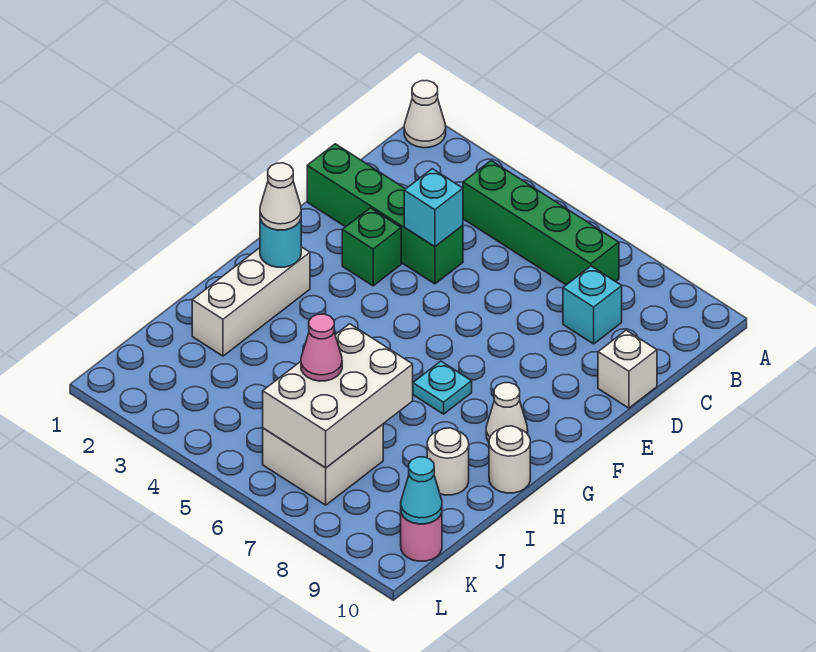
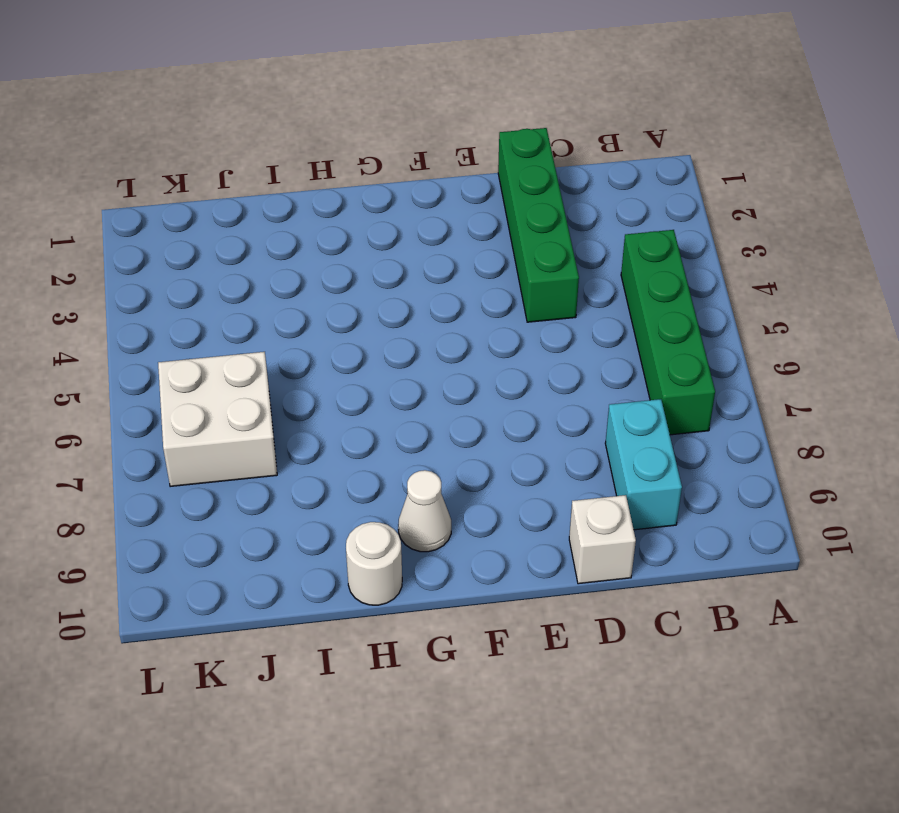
cyan brick C8:C9 level 1 -> cyan brick C8 level 1
none -> white cone A1 level 1
none -> green brick E3 level 1
none -> white brick G2:I2 level 1

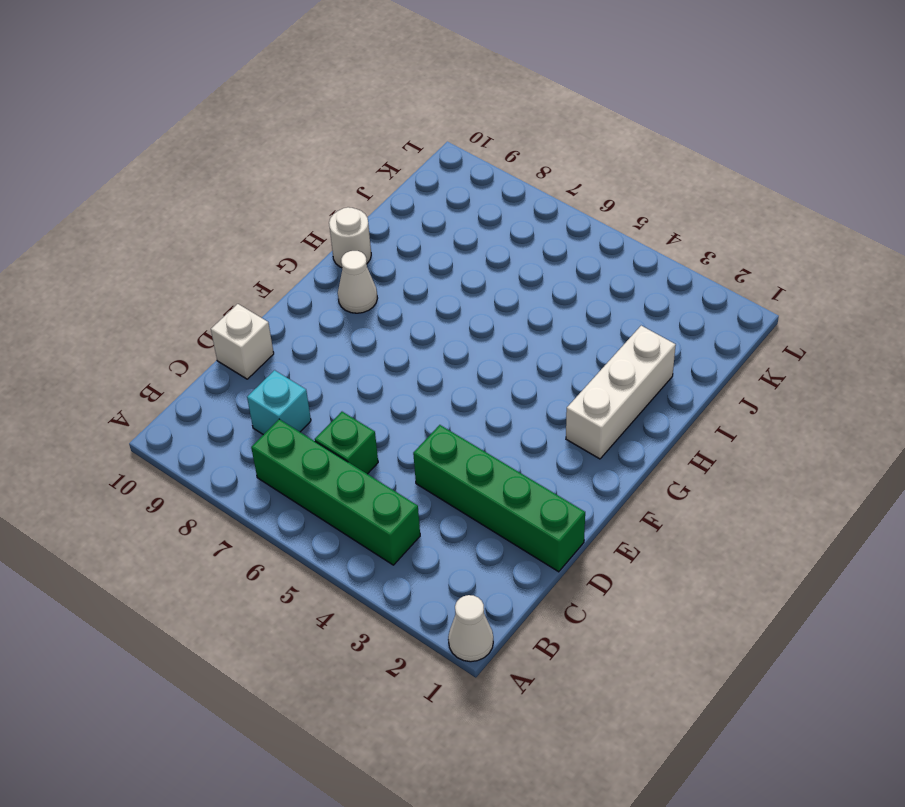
green brick C6 level 1 -> green brick E3 level 1
none -> cyan plate G7 level 1
none -> white round brick I9 level 1
none -> white brick J6:K7 level 1

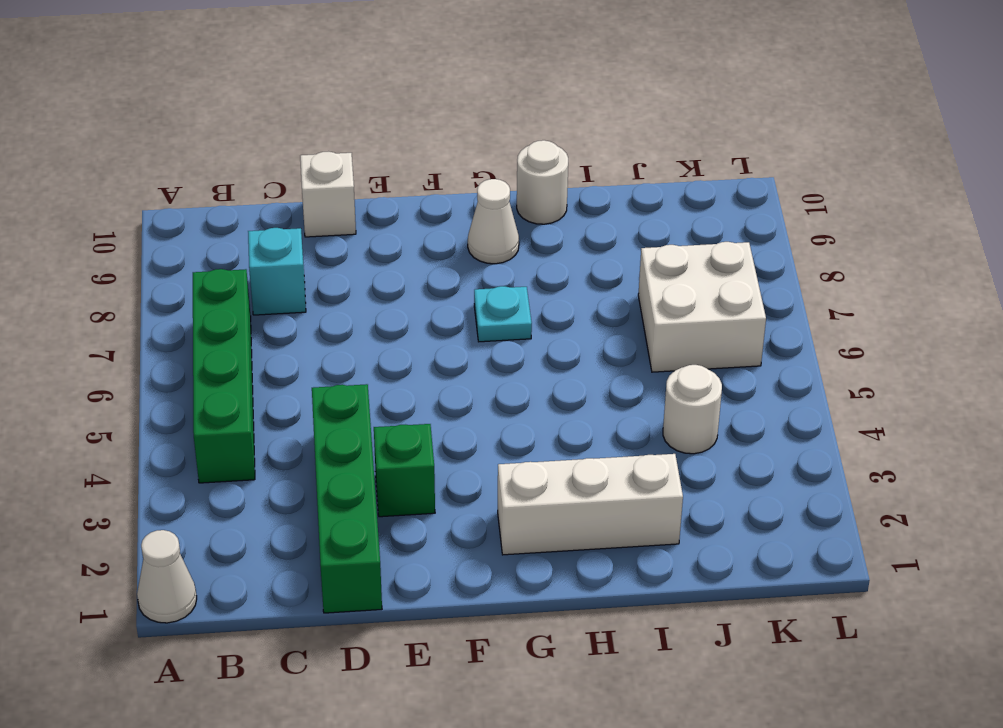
white round brick J4 level 1 -> white round brick I9 level 1
none -> pink round brick K10 level 1
none -> cyan brick D4 level 2
none -> cyan round brick G2 level 2

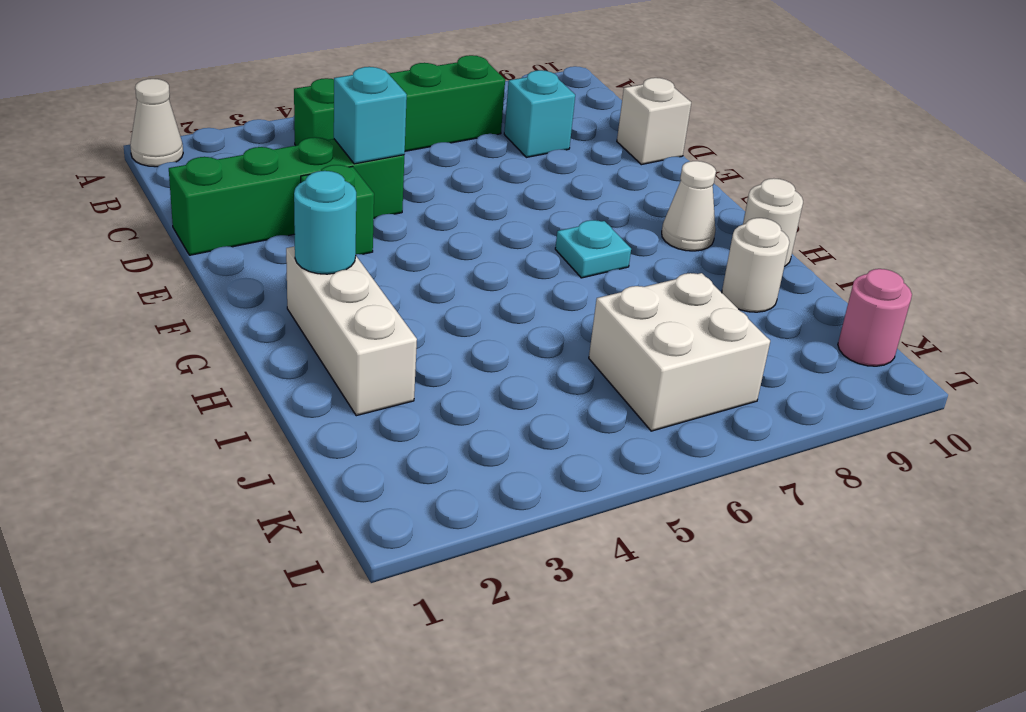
none -> white brick I6:K7 level 2
none -> cyan cone K10 level 2
none -> white cone G2 level 3

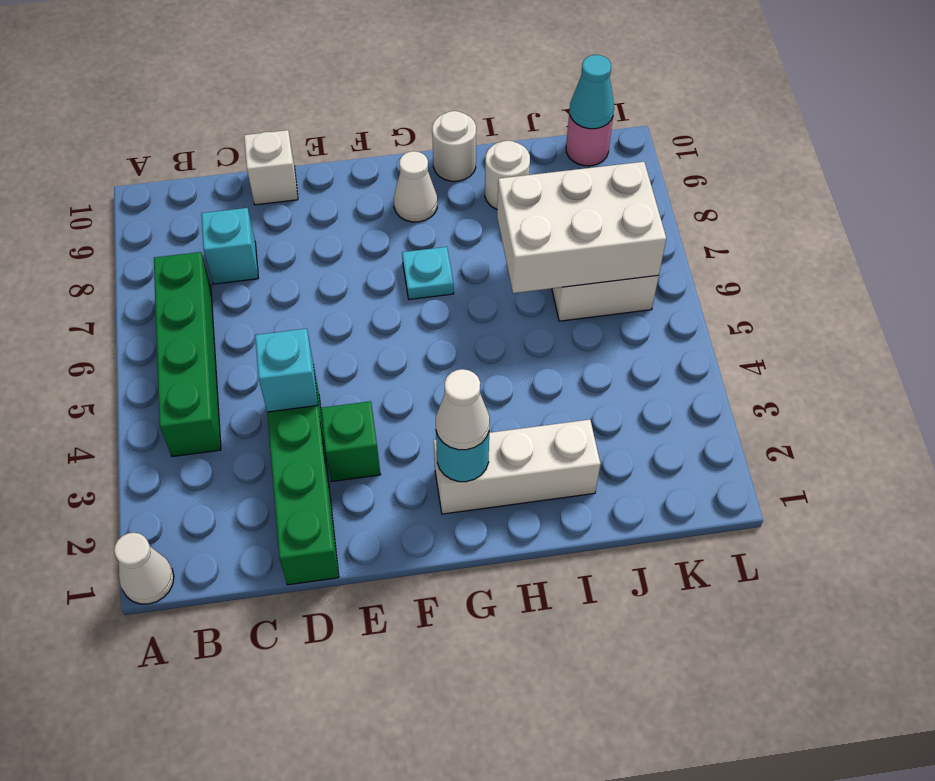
none -> pink cone J6 level 3

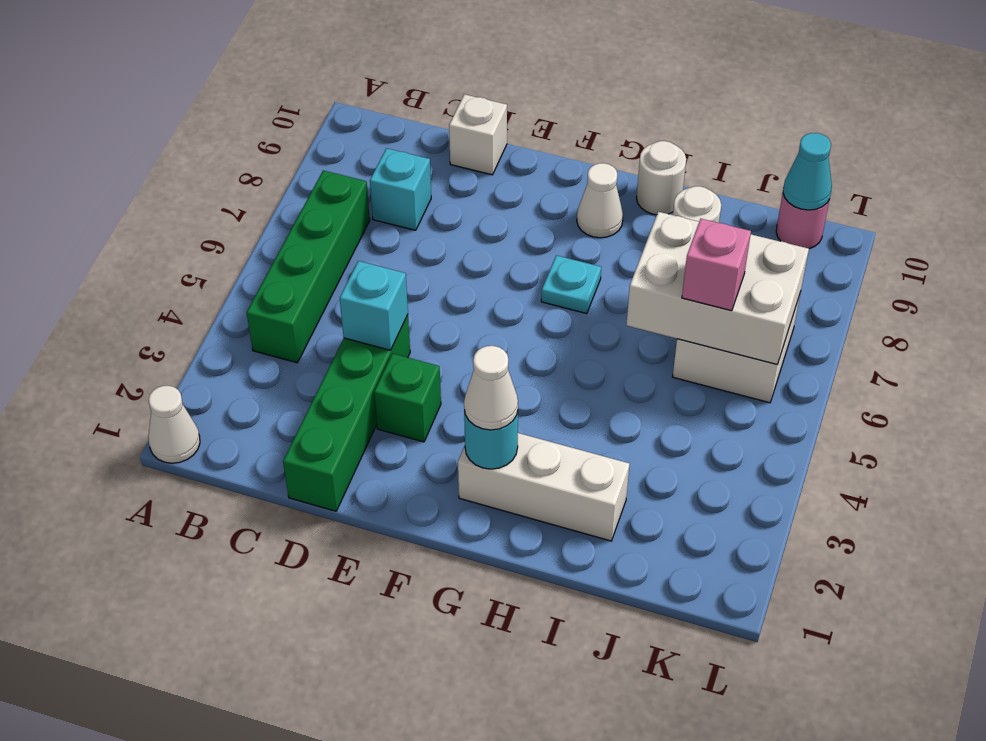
pink brick J6 level 3 -> pink cone J6 level 3

